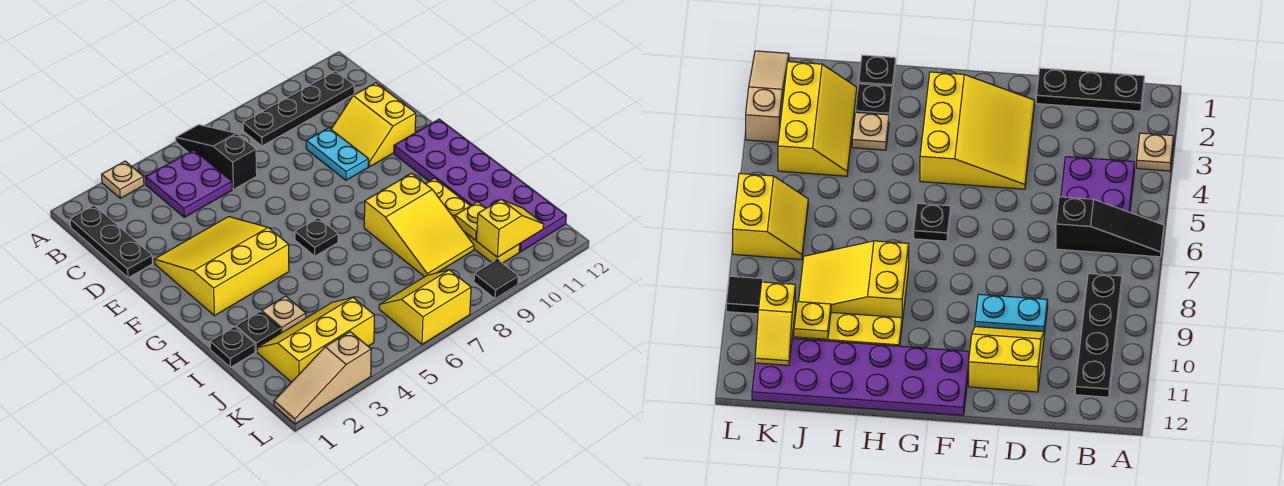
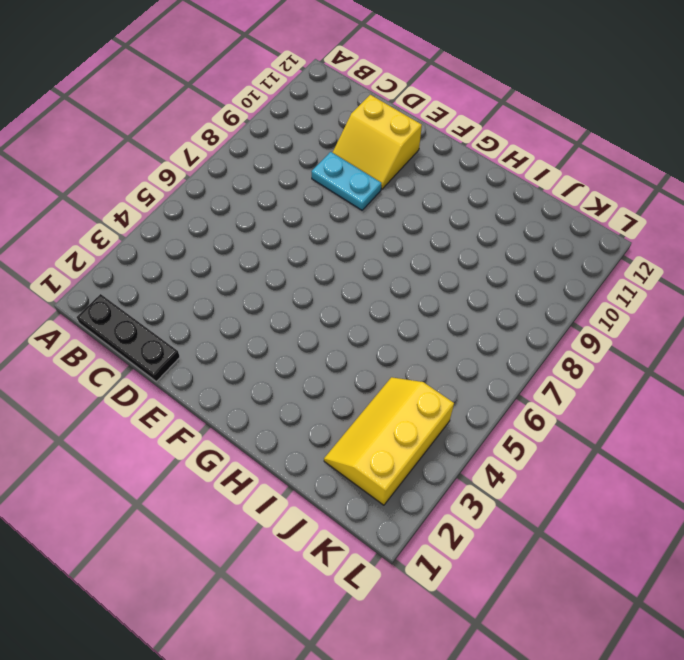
none -> tan plate A3 level 1
none -> black slope A6:C6 level 1 top C
none -> purple plate B4:C5 level 1

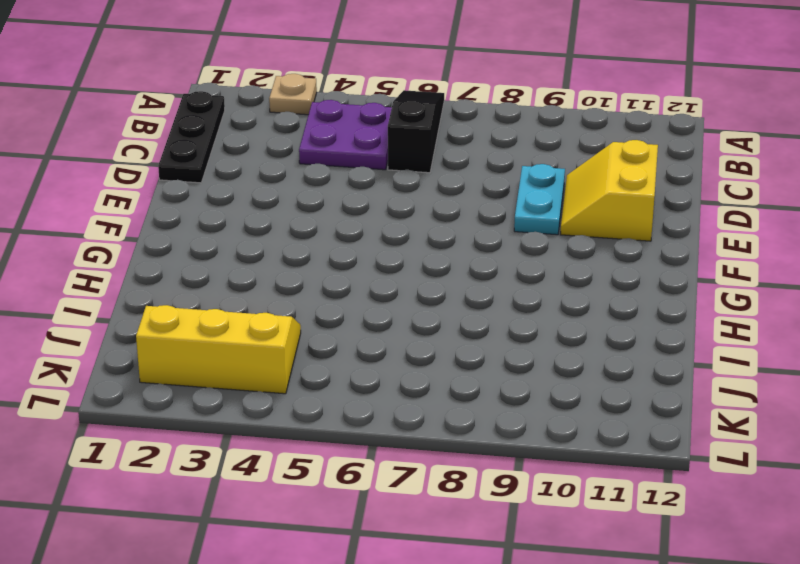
none -> black plate B8:B11 level 1
none -> yellow slope E2:G4 level 1 top G
none -> purple plate F11:K12 level 1

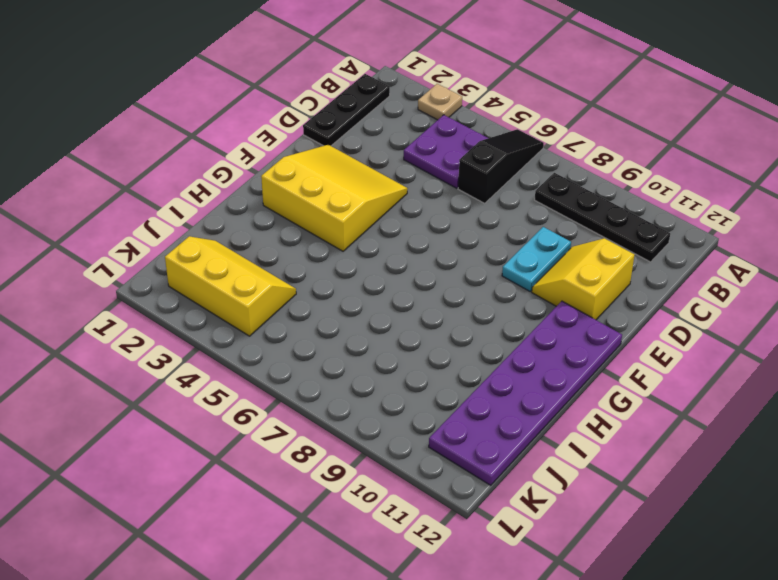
none -> black plate G6 level 1
none -> yellow slope H8:J9 level 1 top H
none -> yellow plate H10:K10 level 1

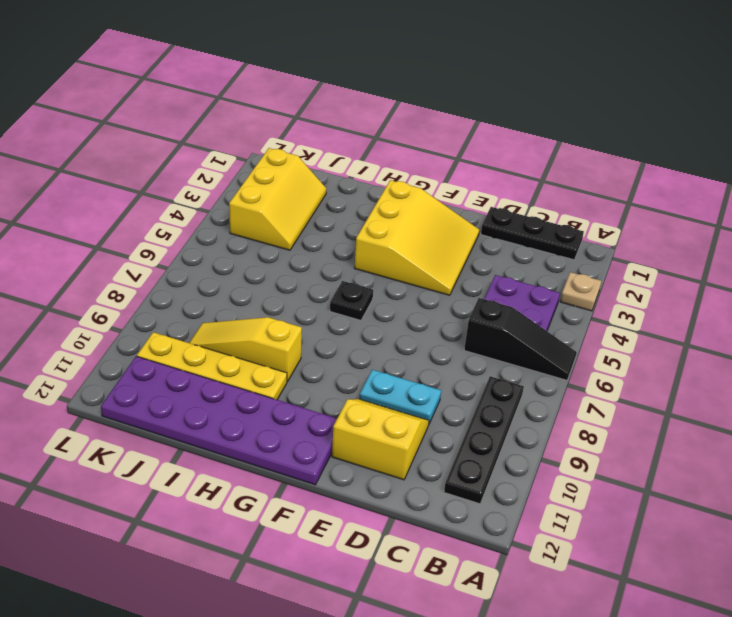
yellow slope H9:J9 level 1 top H -> yellow slope H8:J9 level 1 top H
none -> black plate I1 level 1
none -> black plate I2 level 1
none -> tan plate I3 level 1

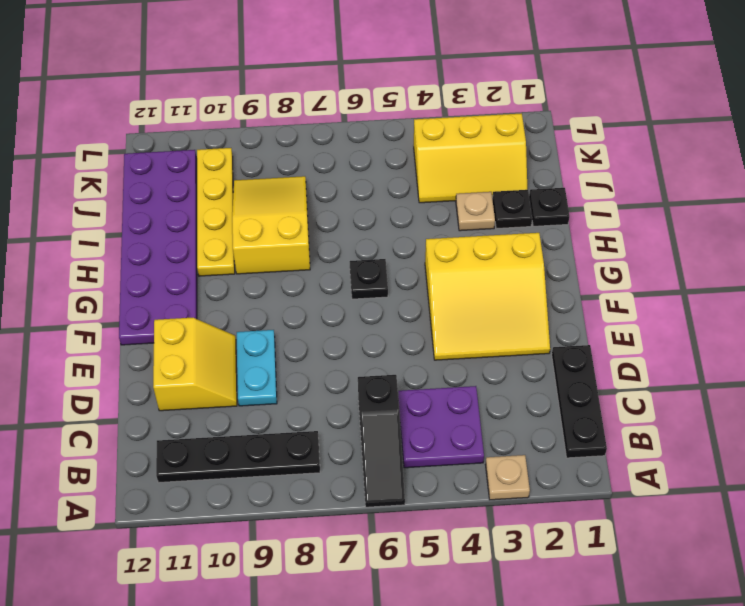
none -> yellow slope K6:L7 level 1 top L
none -> tan slope L1:L3 level 1 top 3
none -> black tile L9 level 1

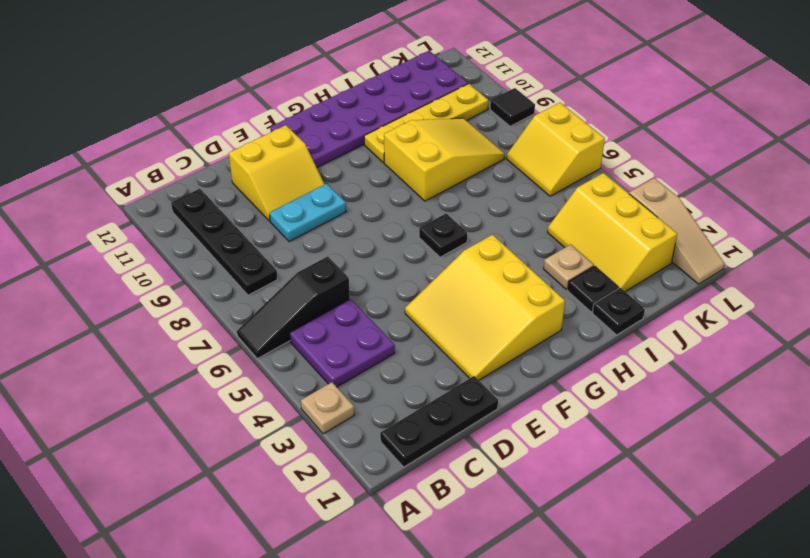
none -> yellow plate J10 level 2
none -> yellow slope K10:K11 level 2 top 10

